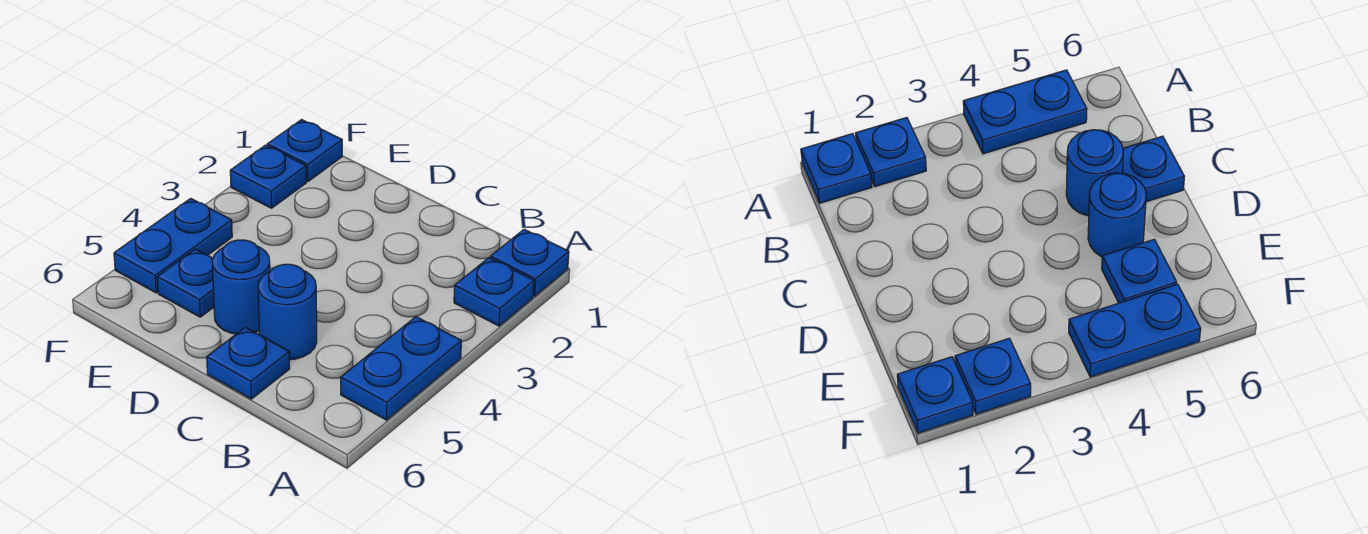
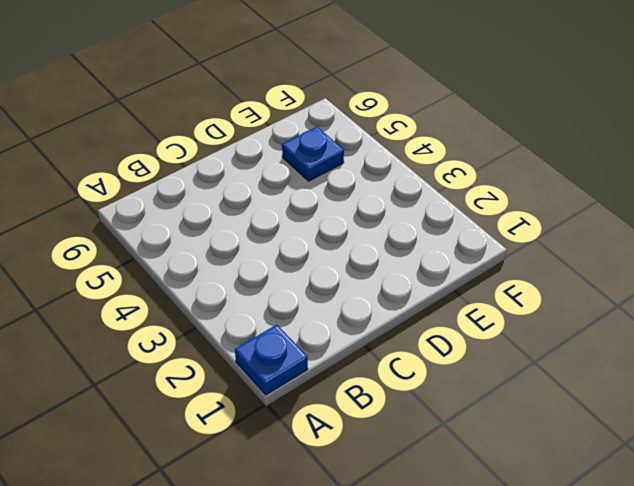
none -> blue plate A2 level 1
none -> blue plate A4:A5 level 1

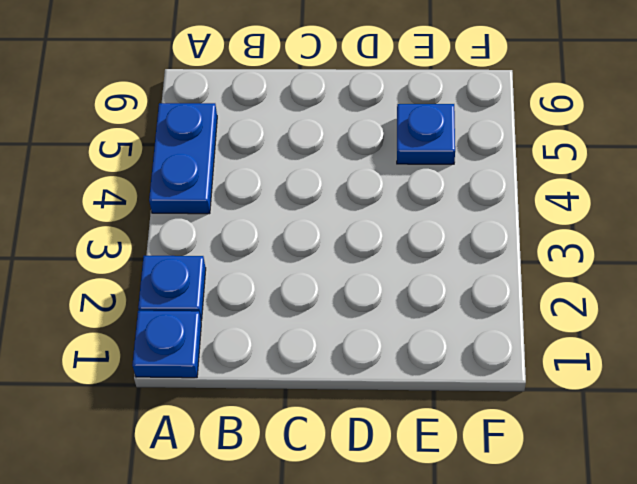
none -> blue round brick C5 level 1
none -> blue plate C6 level 1

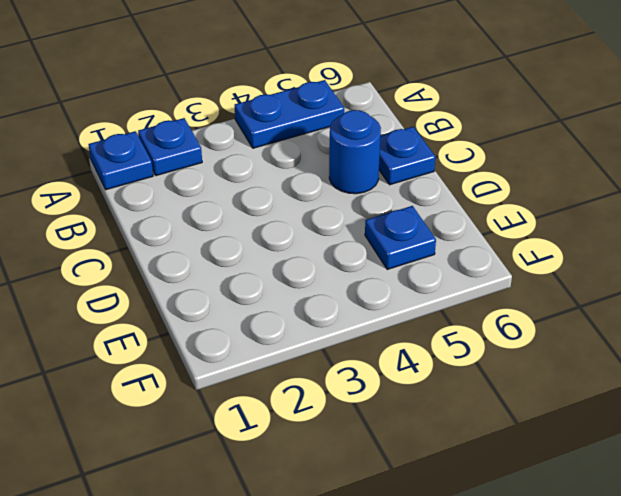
none -> blue round brick D5 level 1
none -> blue plate F1 level 1

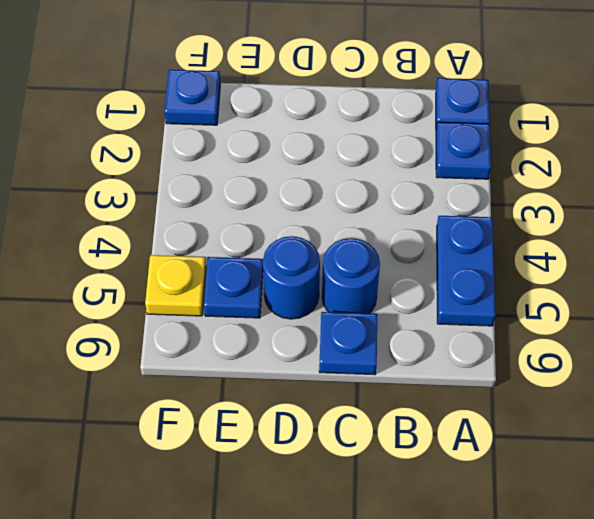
yellow plate F5 level 1 -> blue plate F4:F5 level 1
none -> blue plate F2 level 1

